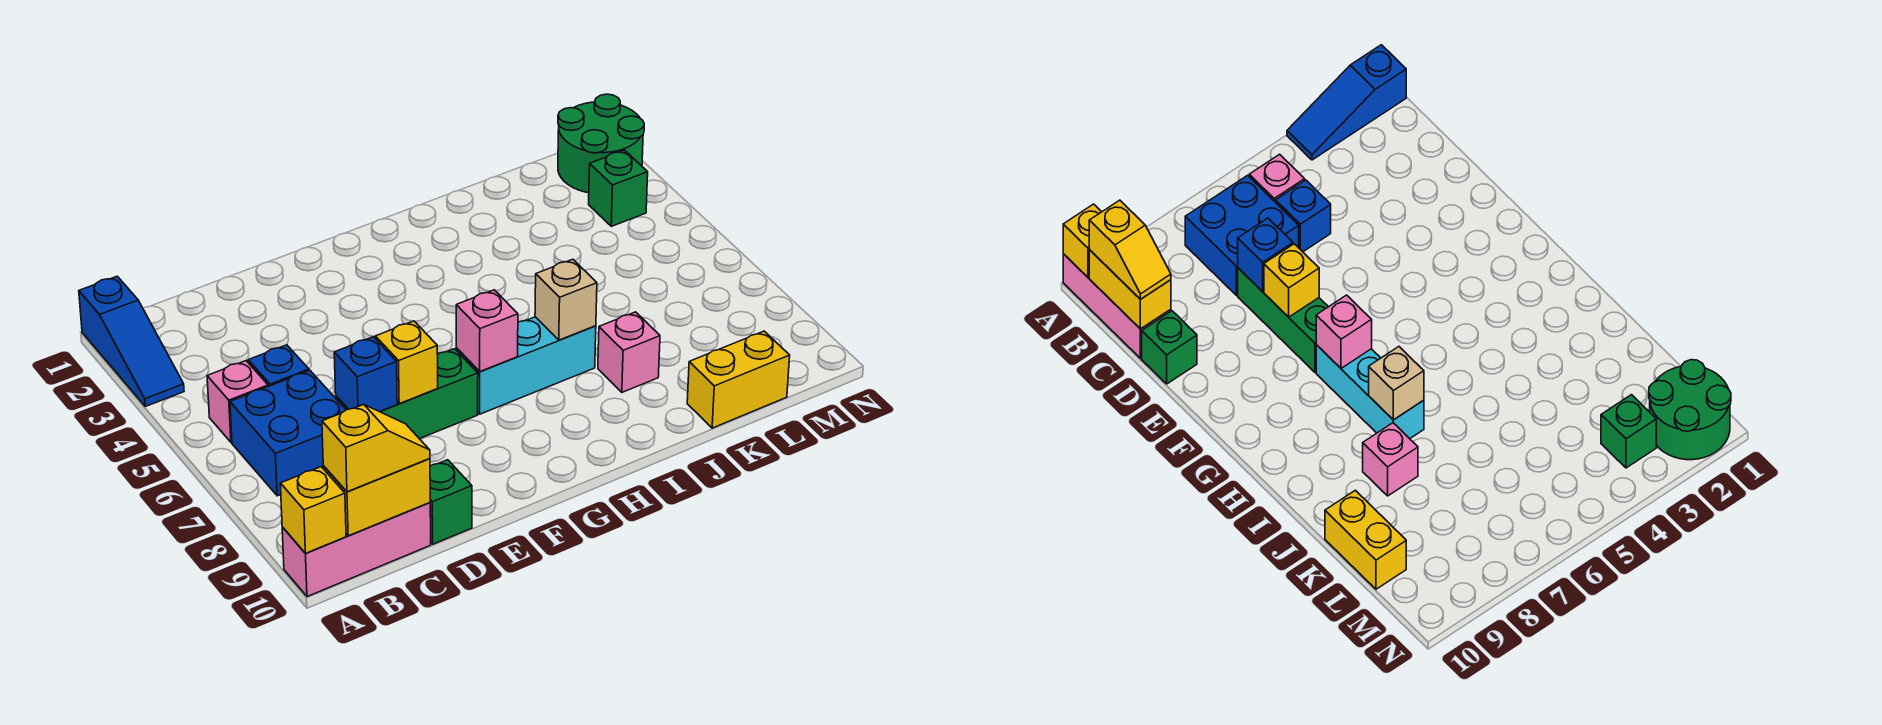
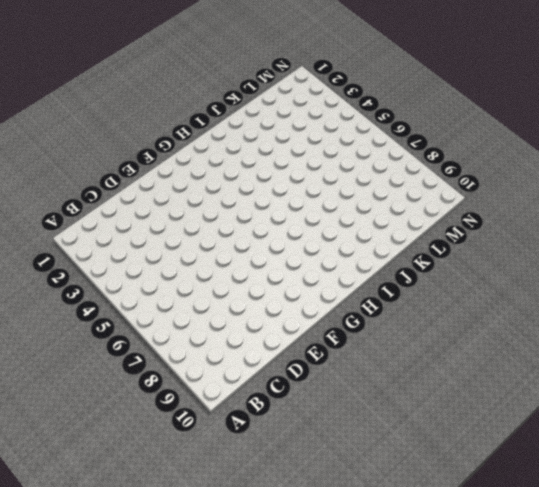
none -> blue slope A1:A3 level 1 top 1
none -> pink brick A10:C10 level 1
none -> pink brick B5 level 1

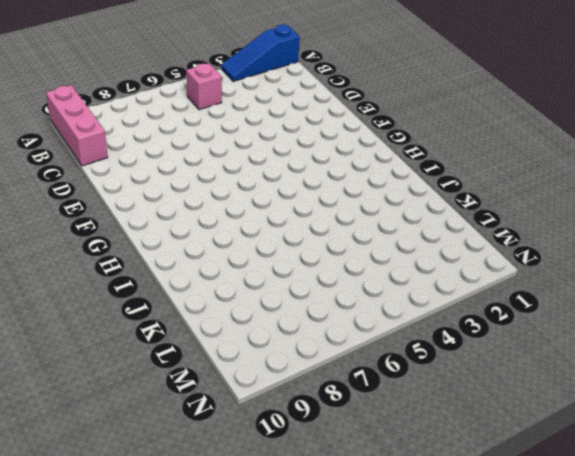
none -> blue brick B6:C7 level 1
none -> blue brick C5 level 1
none -> green brick D7:F7 level 1

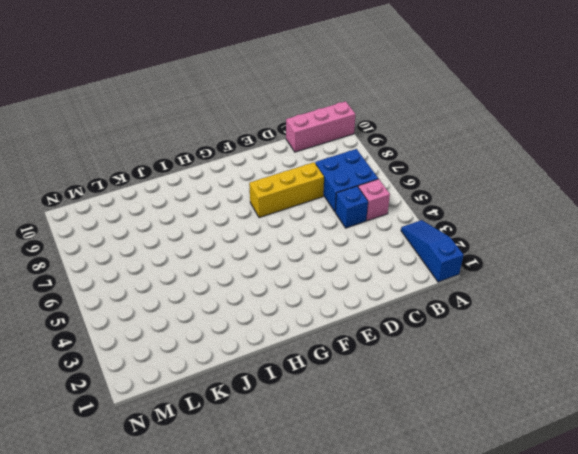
yellow brick D7:F7 level 1 -> green brick D7:F7 level 1
none -> green brick D10 level 1
none -> cyan brick G7:I7 level 1
none -> pink brick J8 level 1

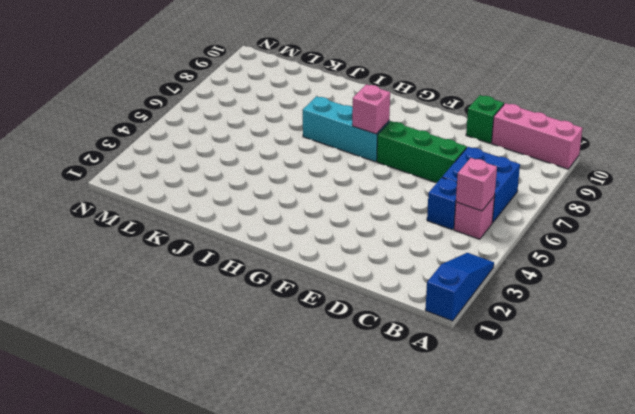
pink brick B5 level 2 -> pink brick J8 level 1
none -> yellow brick K10:L10 level 1
none -> green round brick M1:N2 level 1
none -> green brick M3 level 1

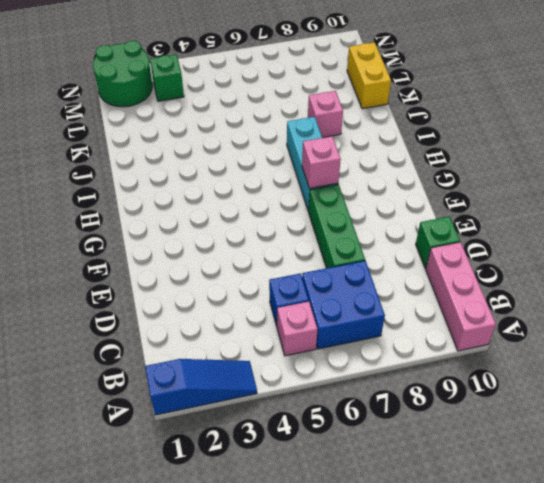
none -> yellow brick A10 level 2
none -> yellow brick B10:C10 level 2
none -> blue brick D7 level 2

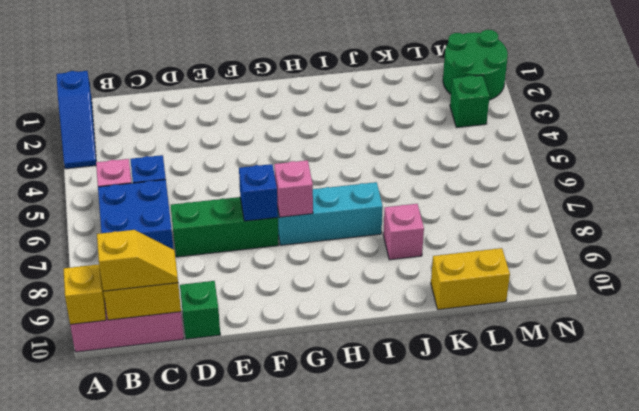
blue brick F7 level 2 -> blue brick D7 level 2
none -> yellow brick E7 level 2
none -> tan brick I7 level 2

